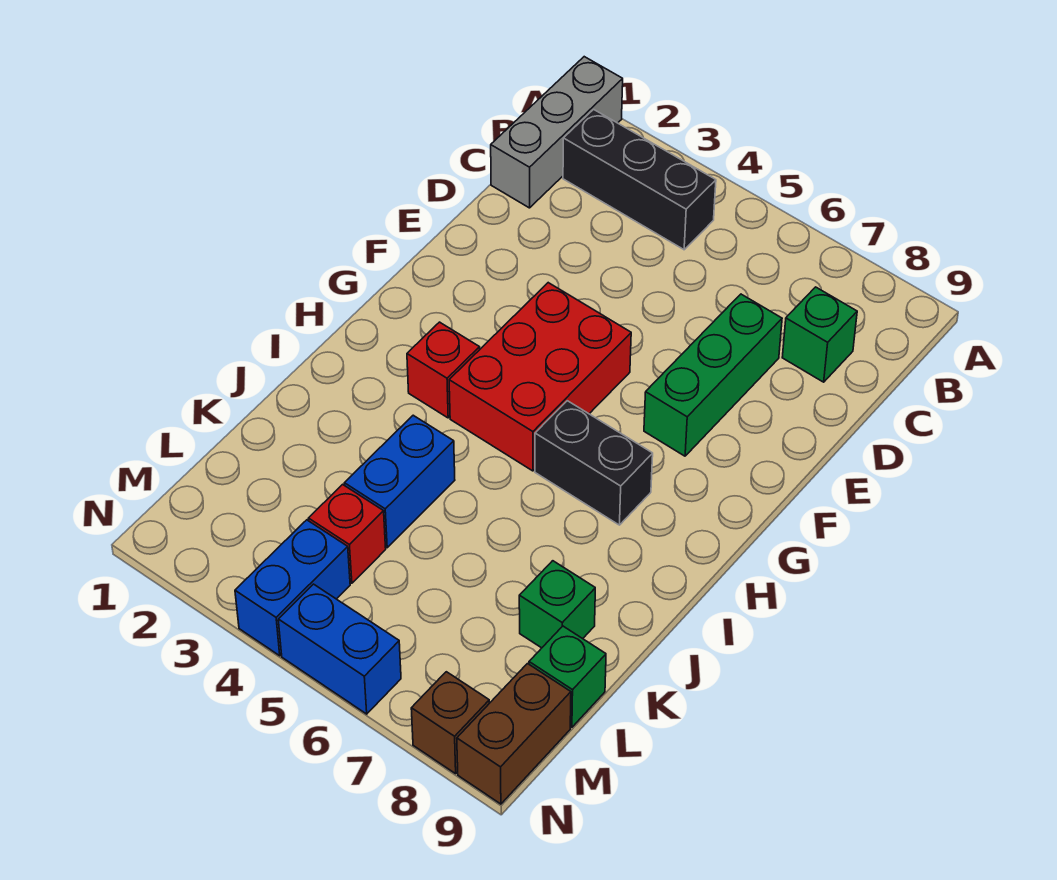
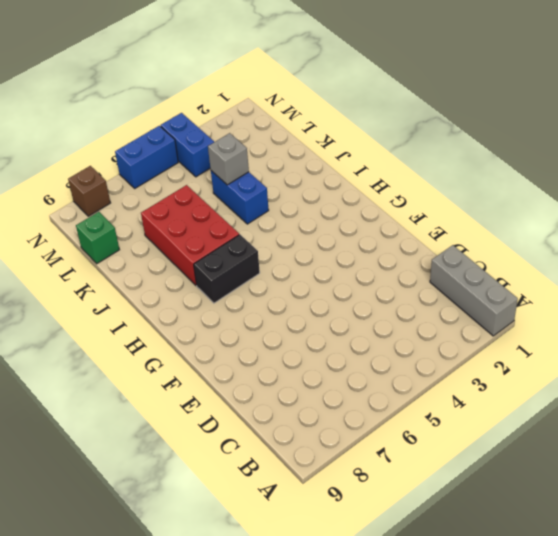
red brick I6:K7 level 1 -> red brick F4:H5 level 1
grey brick K4 level 2 -> none
none -> black brick B2:B4 level 1
none -> green brick C8 level 1
none -> green brick D7:F7 level 1

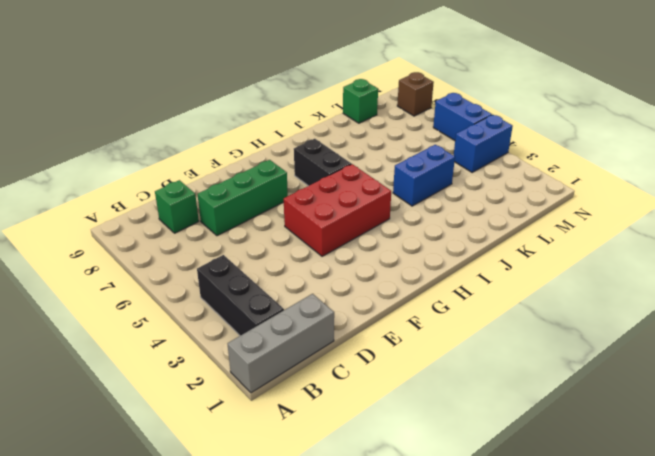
none -> red brick H3 level 1
none -> green brick K8 level 1
none -> red brick L4 level 1

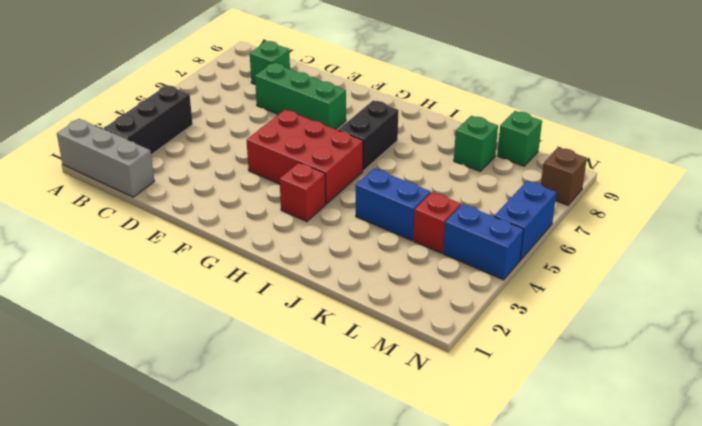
none -> brown brick M9:N9 level 1

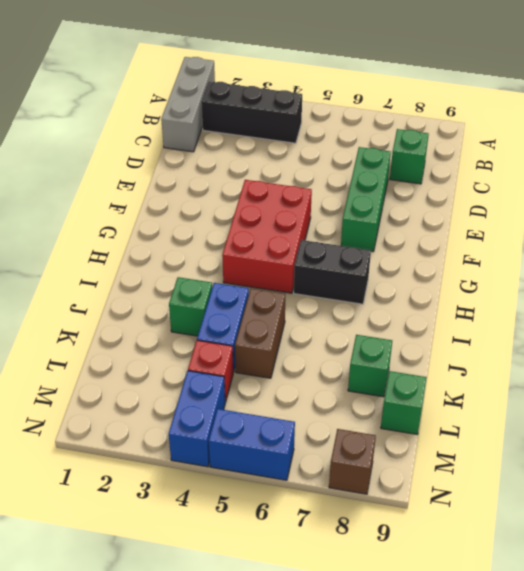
green brick J3 level 1 -> none
brown brick J5:K5 level 1 -> brown brick M9:N9 level 1
none -> red brick H3 level 1

